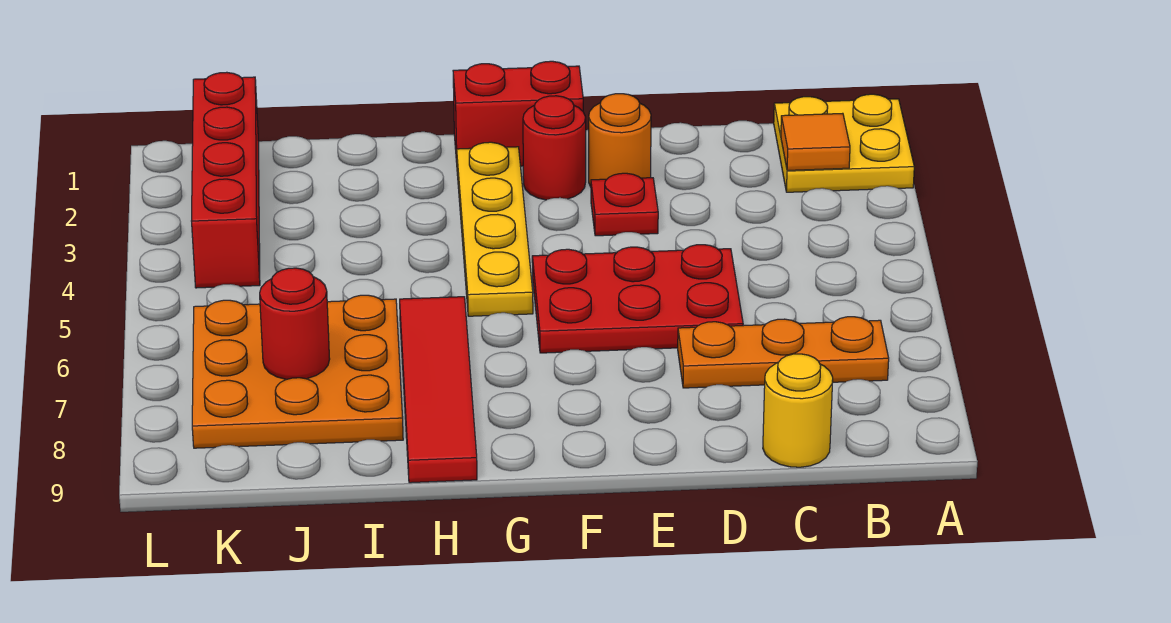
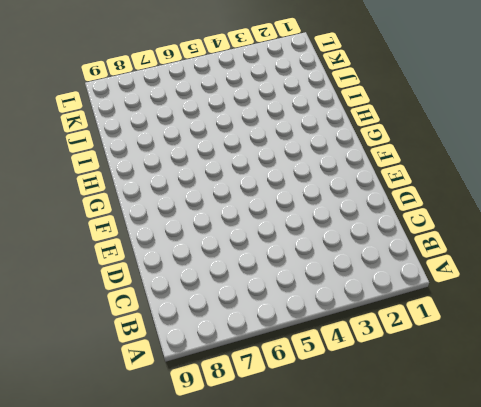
none -> yellow plate A1:B2 level 1
none -> orange plate B7:D7 level 1
none -> yellow round brick C9 level 1

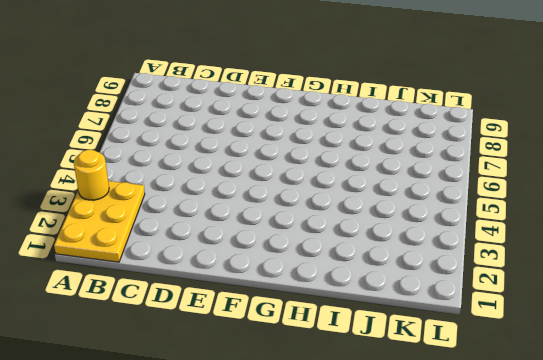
yellow plate A1:B3 level 1 -> yellow plate A1:B2 level 1
yellow round brick A3 level 2 -> yellow round brick C9 level 1
none -> orange plate B7:D7 level 1
none -> red plate D5:F6 level 1
none -> orange round brick E2 level 1

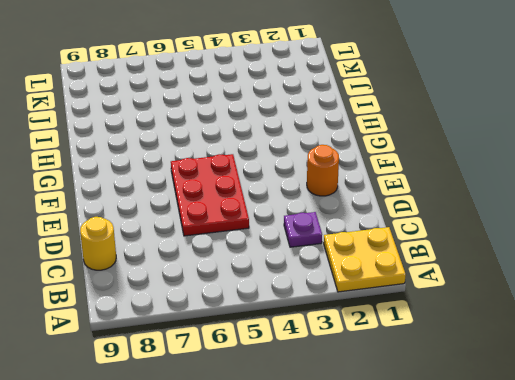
purple plate C3 level 1 -> none
none -> orange plate B7:D7 level 1
none -> red plate E3 level 1
none -> red brick F1:G1 level 1

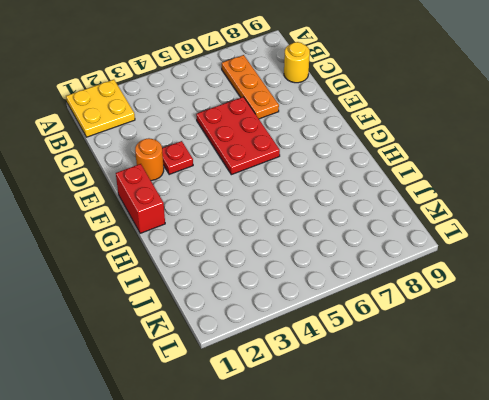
none -> red round brick F2 level 1
none -> yellow plate G2:G5 level 1
none -> red tile H6:H9 level 1

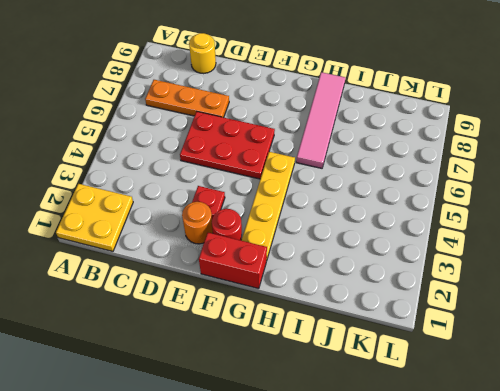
pink tile H6:H9 level 1 -> red tile H6:H9 level 1
none -> orange plate I6:K8 level 1
none -> red brick K1:K4 level 1
none -> orange tile B2 level 2

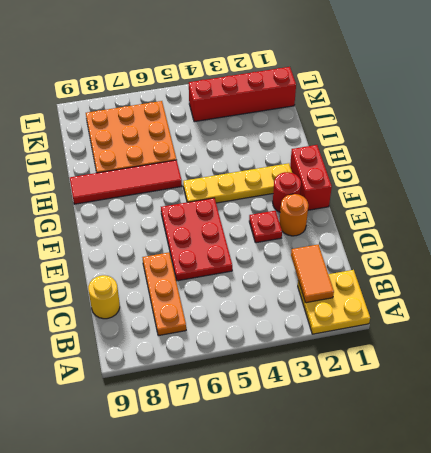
orange tile B2:C2 level 2 -> orange tile B2 level 2
none -> red round brick J7 level 2

